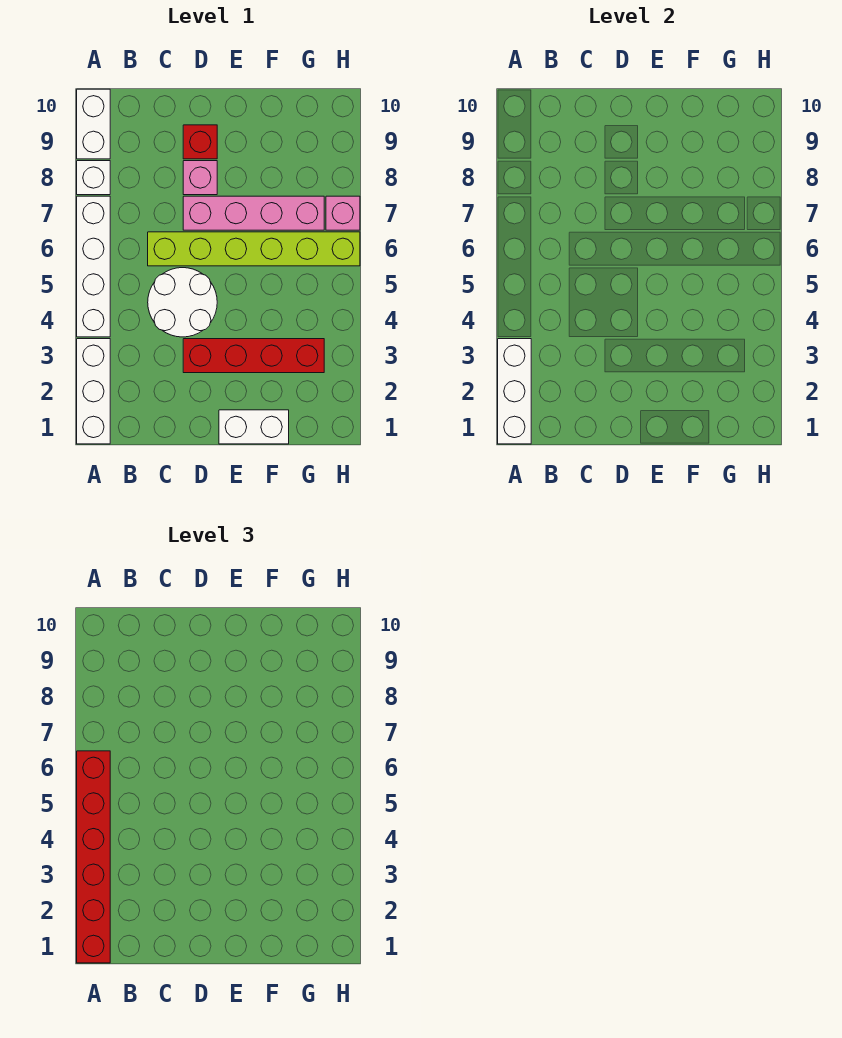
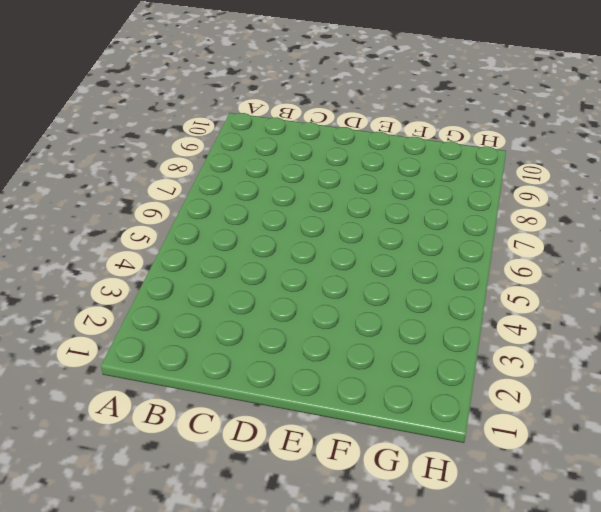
none -> white brick A1:A3 level 1
none -> white brick A4:A7 level 1
none -> white brick A8 level 1

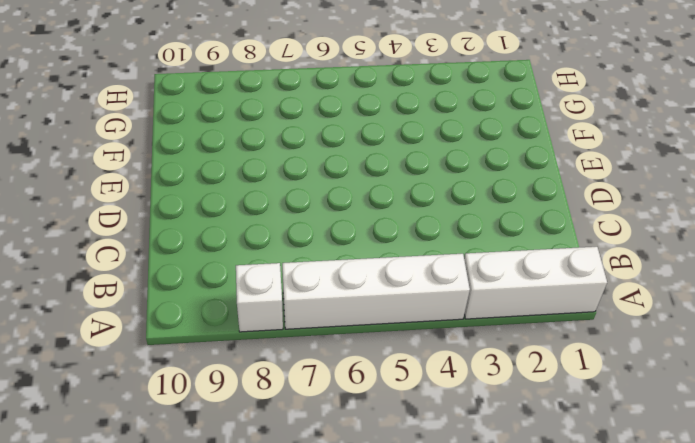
none -> white brick A9:A10 level 1
none -> white round brick C4:D5 level 1
none -> lime brick C6:H6 level 1

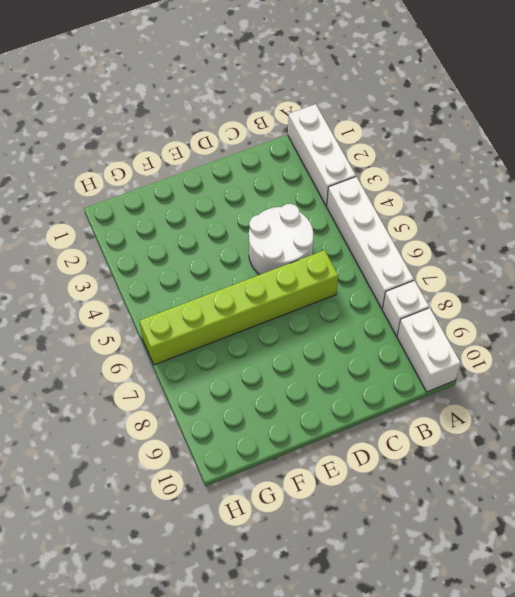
none -> red brick D3:G3 level 1
none -> pink brick D7:G7 level 1
none -> pink brick D8 level 1

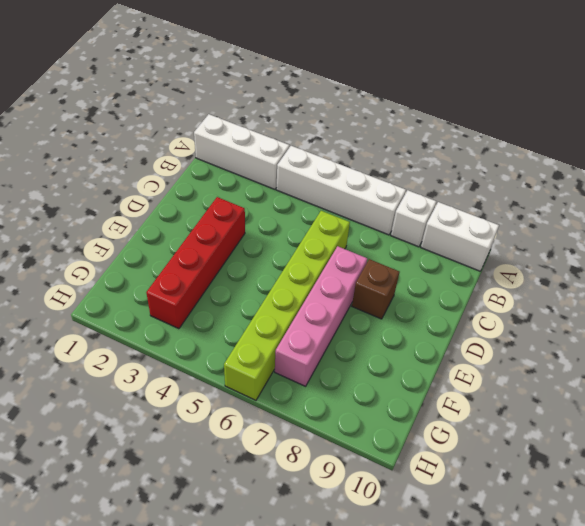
brown brick D8 level 1 -> pink brick D8 level 1
none -> white round brick C4:D5 level 1
none -> red brick D9 level 1
none -> white brick E1:F1 level 1

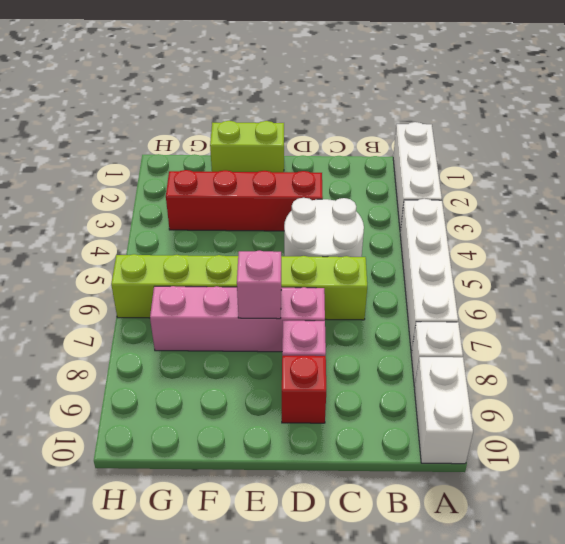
lime brick E1:F1 level 1 -> white brick E1:F1 level 1
pink brick E7 level 2 -> pink brick H7 level 1
none -> white brick A1:A3 level 2
none -> red brick A1:A6 level 3

